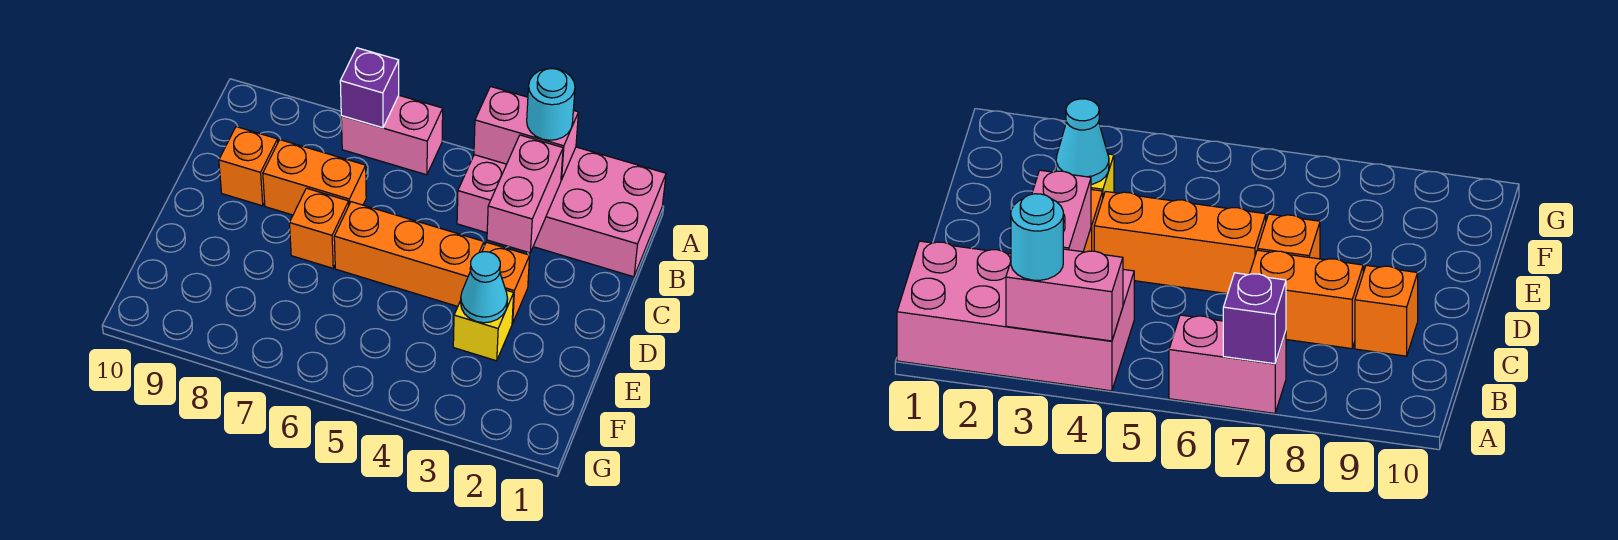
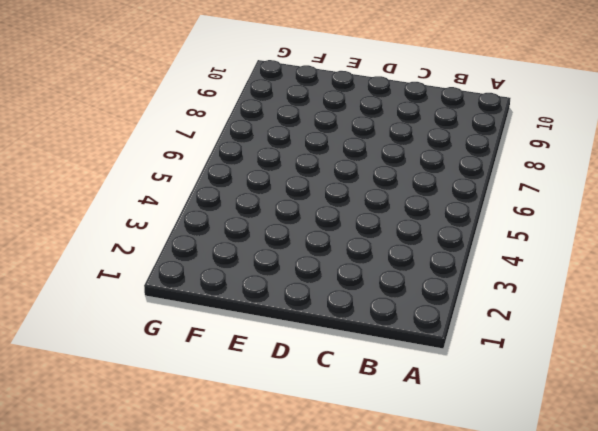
none -> pink brick A1:B4 level 1
none -> pink brick A6:A7 level 1
none -> orange brick C7:C8 level 1

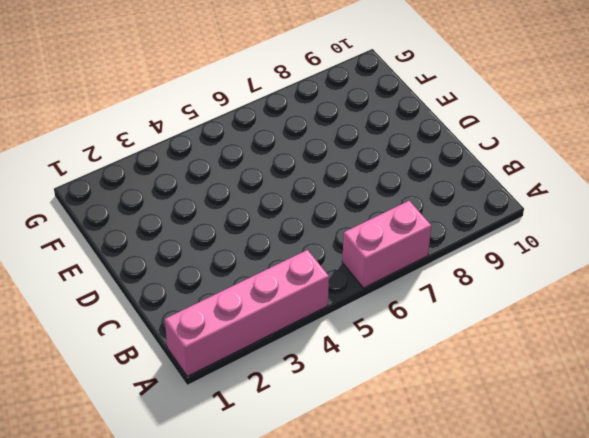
pink brick A1:A4 level 1 -> pink brick A1:B4 level 1
none -> orange brick C7:C8 level 1
none -> orange brick C9 level 1
none -> orange brick D3 level 1

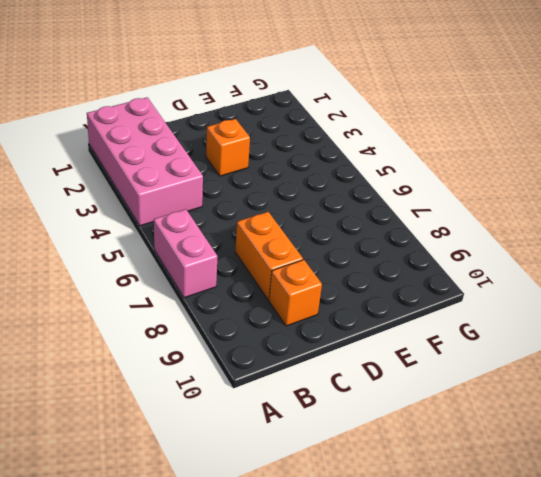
none -> orange brick D4:D6 level 1
none -> orange brick D7 level 1
none -> yellow brick E3 level 1

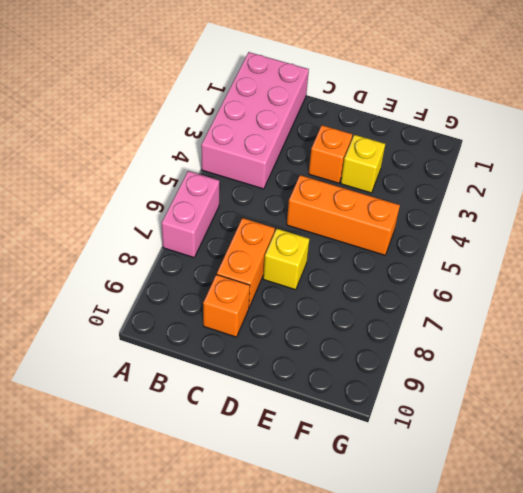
orange brick D5:F5 level 1 -> orange brick D4:D6 level 1
yellow brick D7 level 1 -> orange brick D7 level 1
none -> pink brick A3:A4 level 2
none -> purple brick A7 level 2
none -> pink brick B3:C3 level 2

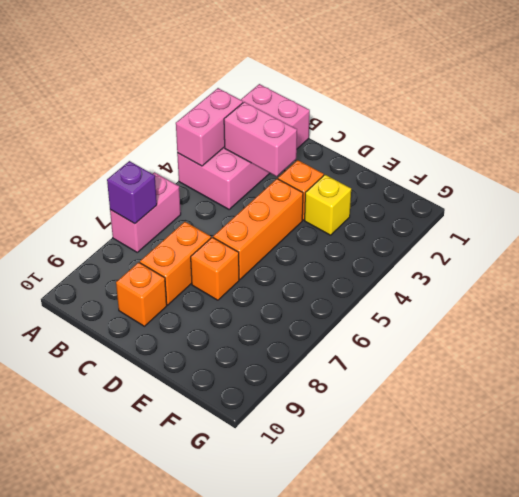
none -> cyan cone E3 level 2
none -> cyan round brick A3 level 3

